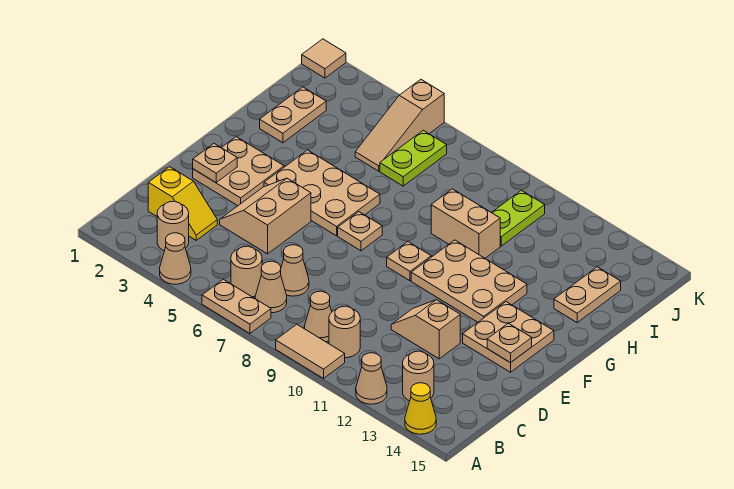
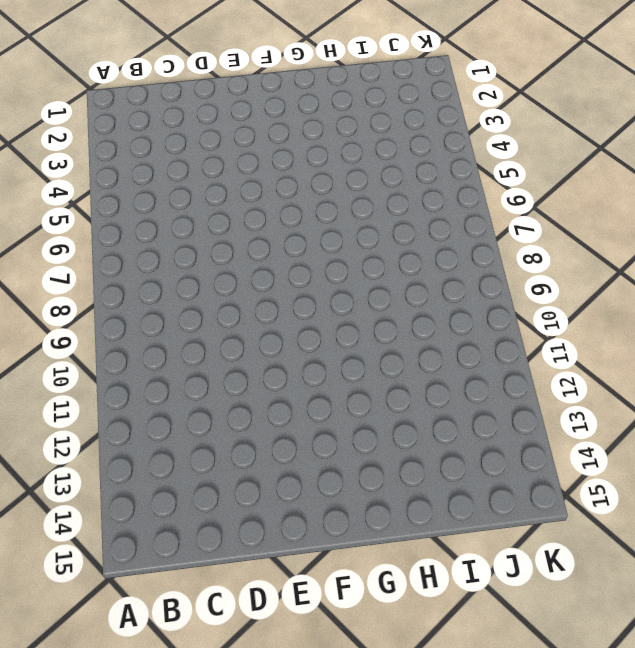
none -> tan cone A4 level 1
none -> tan plate A6:A7 level 1
none -> tan tile A9:A10 level 1
none -> tan cone A12 level 1

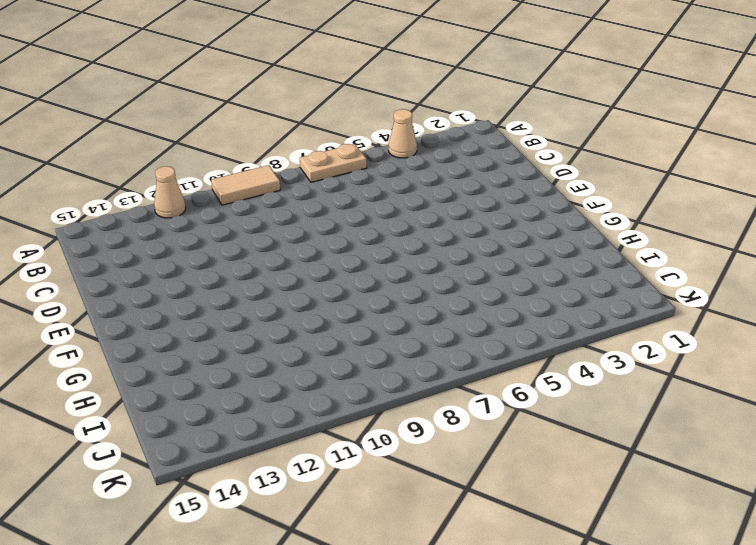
none -> yellow cone A14 level 1
none -> tan round brick B3 level 1
none -> tan round brick B6 level 1
none -> tan cone B7 level 1

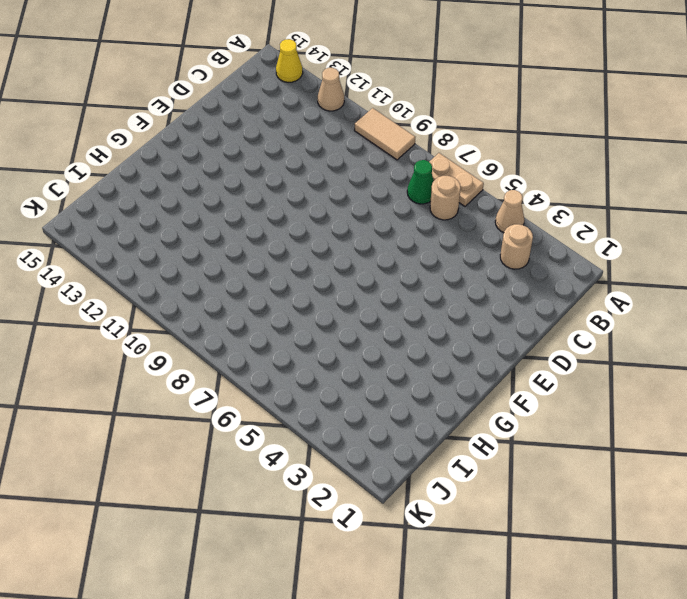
green cone B7 level 1 -> tan cone B7 level 1
none -> tan cone B9 level 1
none -> tan round brick B10 level 1
none -> tan round brick B13 level 1
none -> yellow slope C2:C3 level 1 top 2

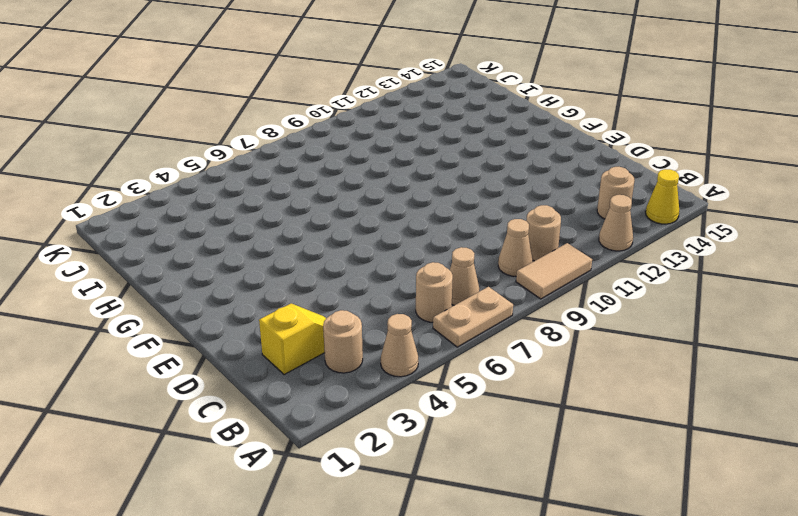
none -> tan cone C7 level 1
none -> tan slope D4:E5 level 1 top 5
none -> tan slope D11:D12 level 1 top 12
none -> tan plate E2:F3 level 1

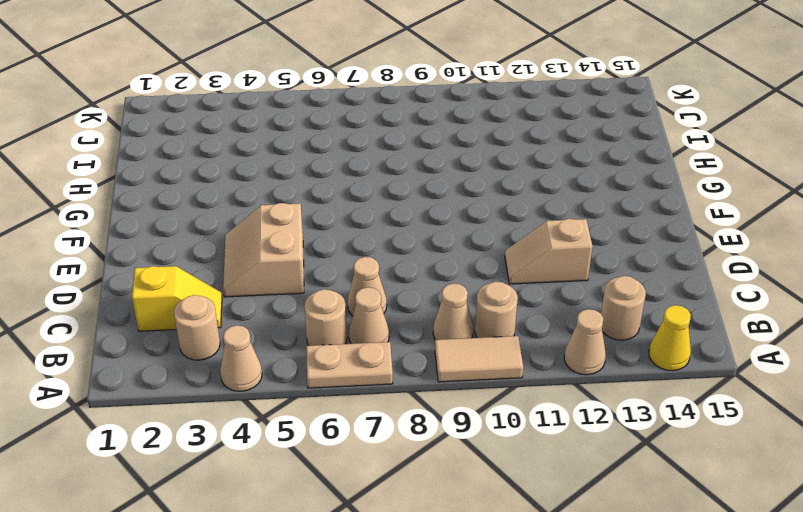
none -> tan plate E2:F3 level 1
none -> tan plate E13:F14 level 1
none -> tan plate F4:G6 level 1
none -> tan plate F7 level 1

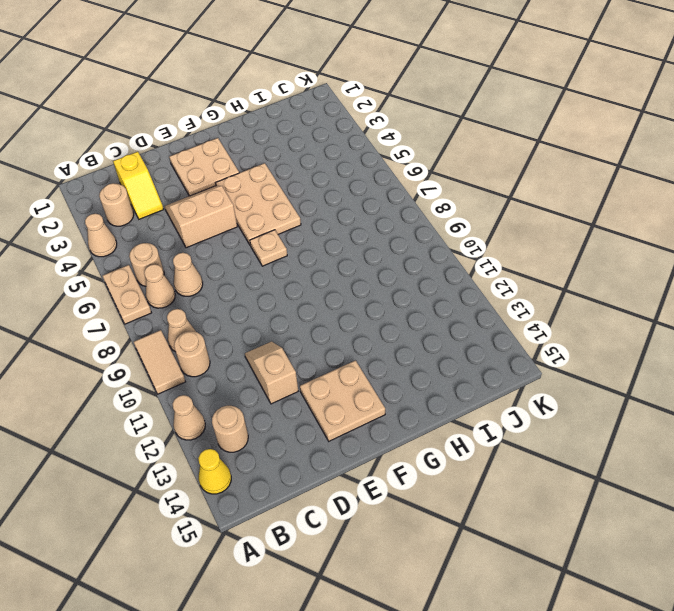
none -> tan plate F9 level 1
none -> tan plate F10:G12 level 1
none -> tan plate H2:I2 level 1
none -> tan brick H9:H10 level 1

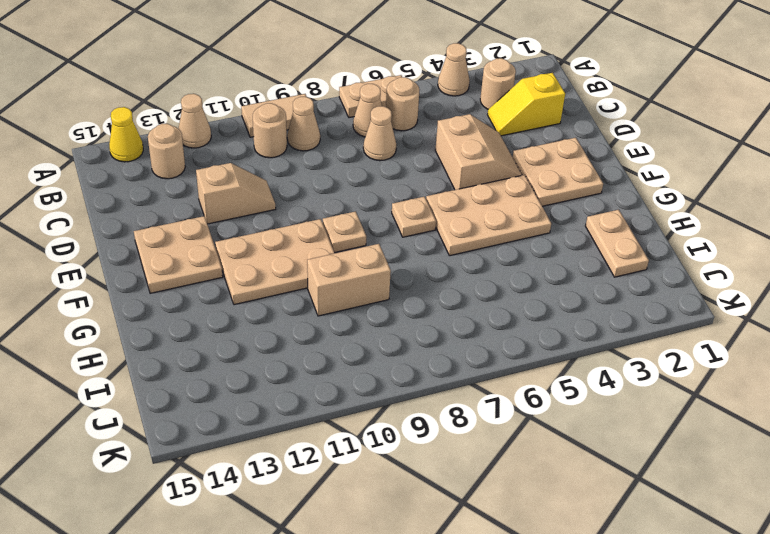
none -> tan plate H14:I14 level 1
none -> tan slope I5:K5 level 1 top K
none -> lime plate I6:J6 level 1
none -> lime plate I10:J10 level 1

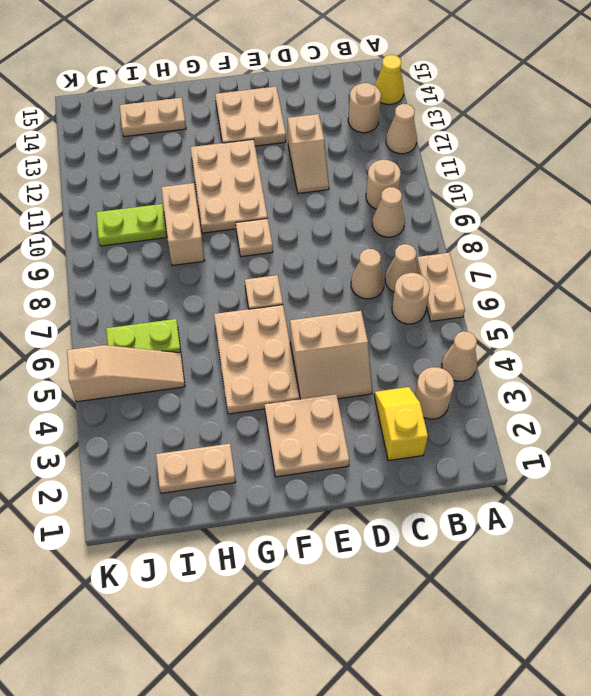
none -> tan tile A9:A10 level 1
none -> tan tile K1 level 1
none -> tan plate E2 level 2
none -> tan plate E14 level 2

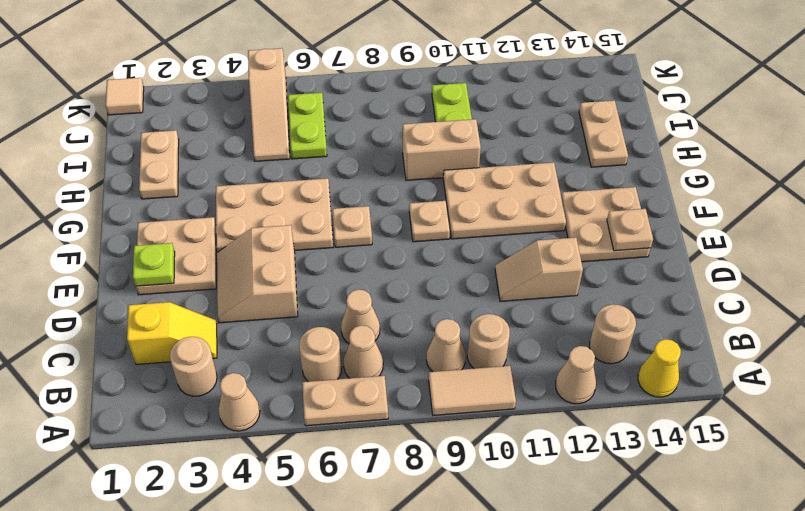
lime plate E2 level 2 -> tan plate E2 level 2

